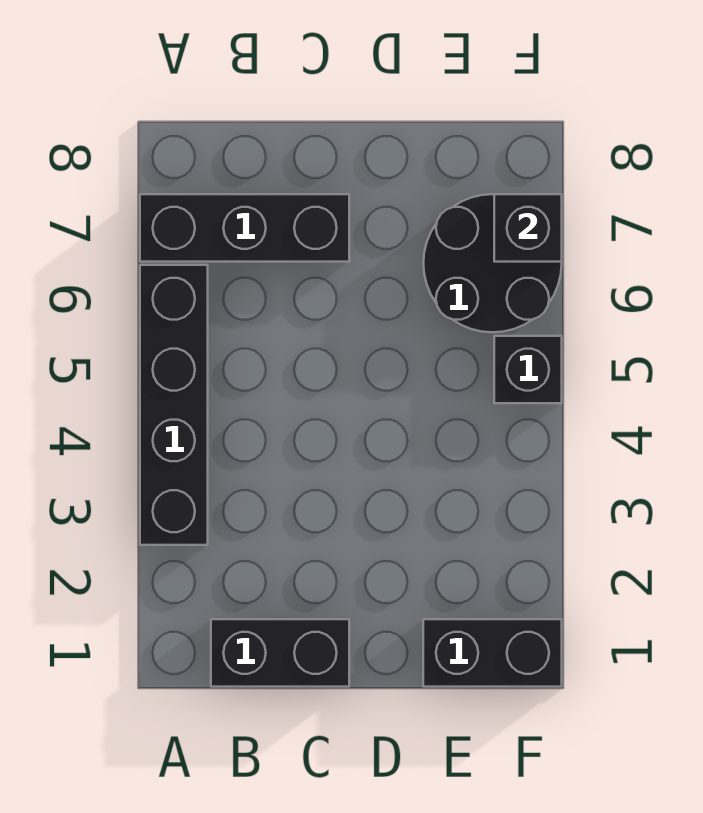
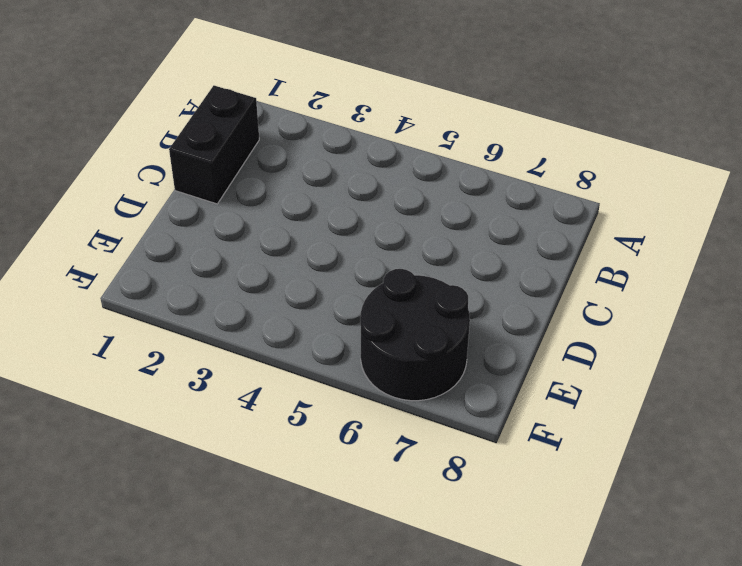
none -> black brick A3:A6 level 1
none -> black brick A7:C7 level 1

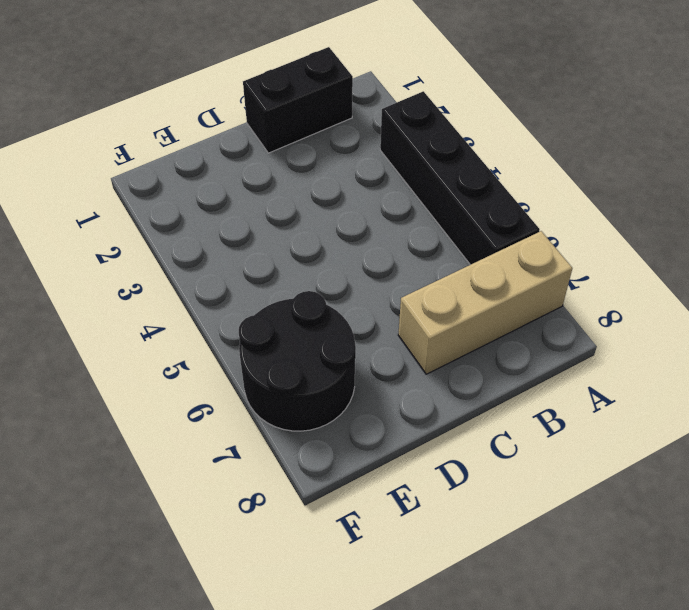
tan brick A7:C7 level 1 -> black brick A7:C7 level 1
none -> black brick E1:F1 level 1
none -> black brick F5 level 1

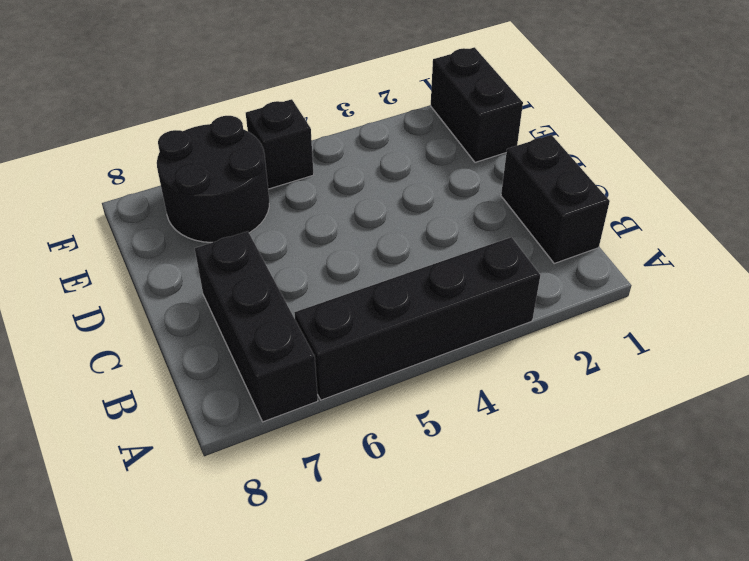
none -> black brick F7 level 2

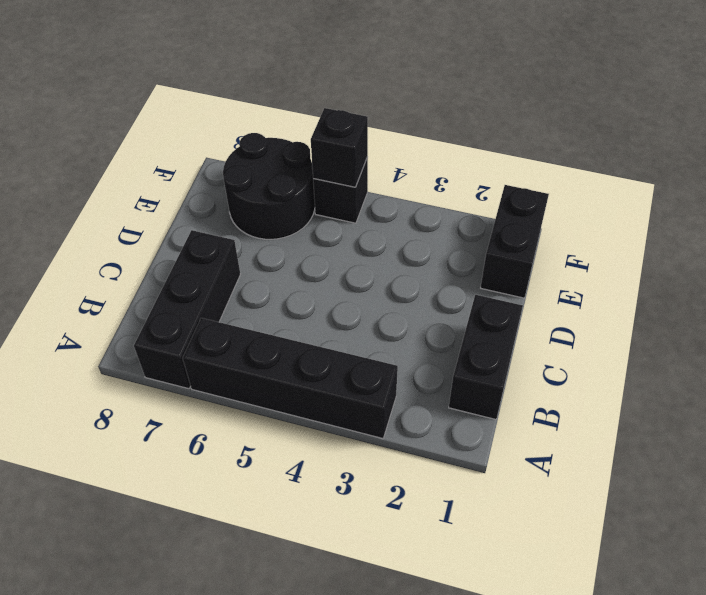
black brick F5 level 2 -> black brick F7 level 2

